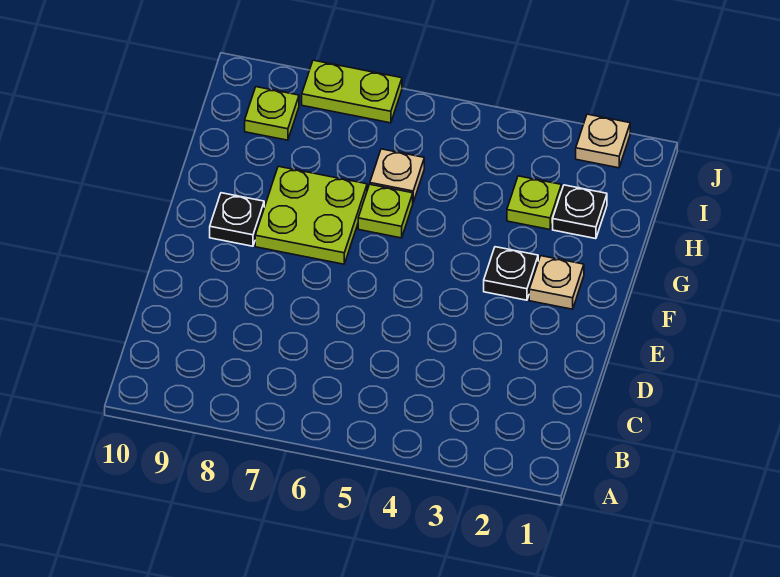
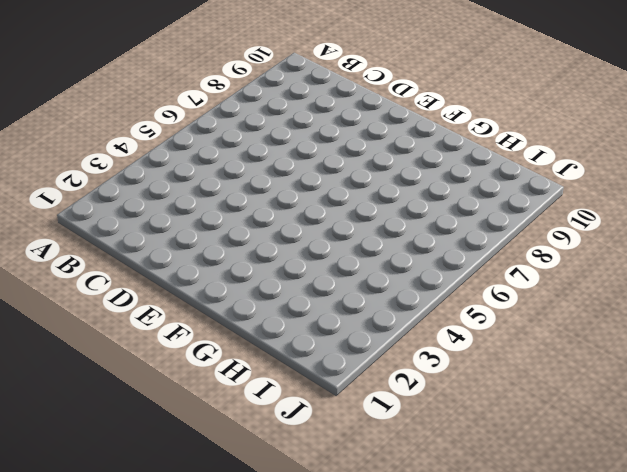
none -> tan plate F2 level 1
none -> black plate F3 level 1

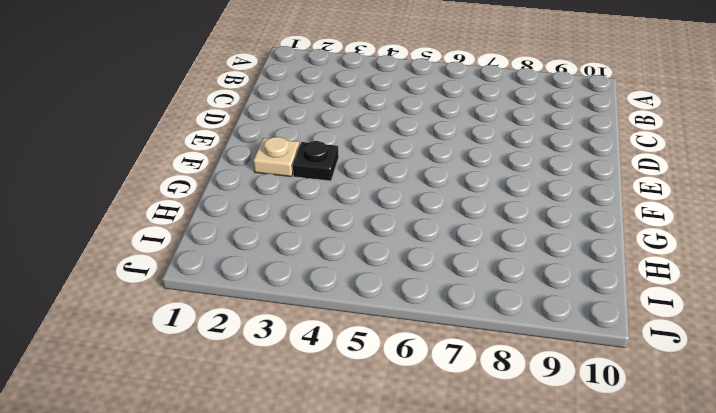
none -> lime plate F7:G8 level 1
none -> black plate F9 level 1

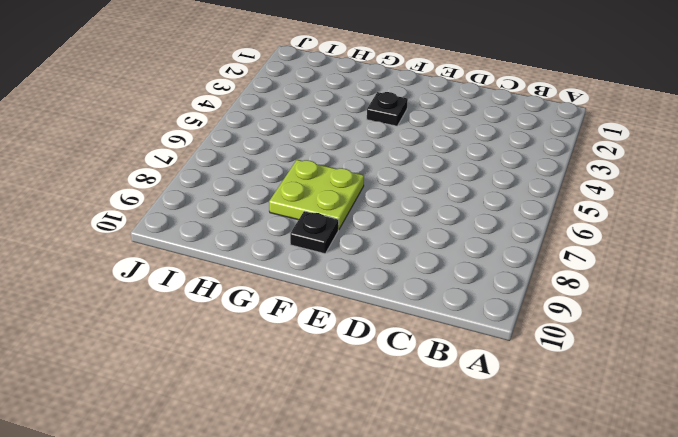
none -> tan plate F2 level 1
none -> lime plate G6 level 1

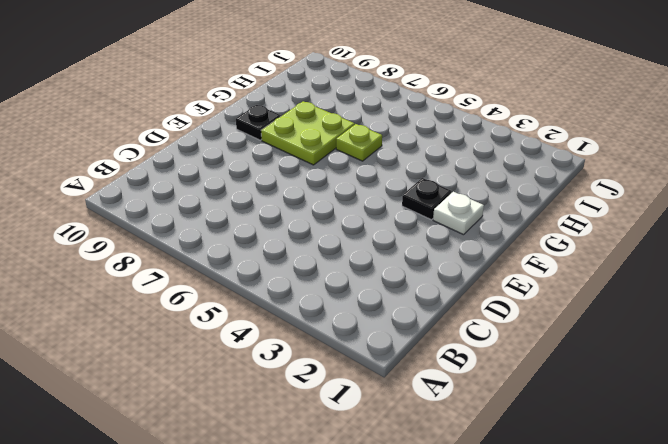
white plate F2 level 1 -> tan plate F2 level 1
none -> black plate H2 level 1
none -> lime plate H3 level 1

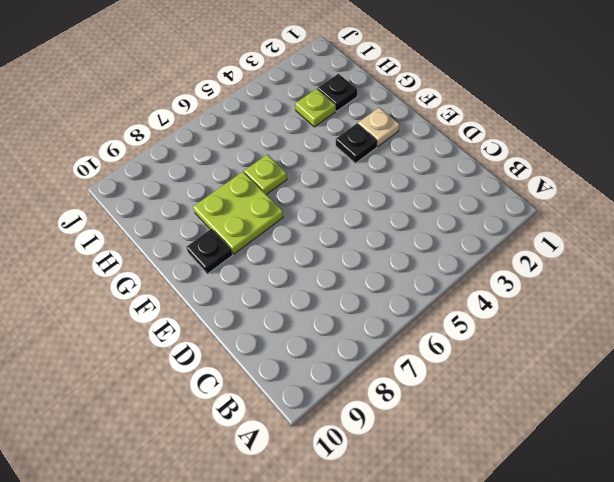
none -> tan plate H6 level 1
none -> lime plate I9 level 1

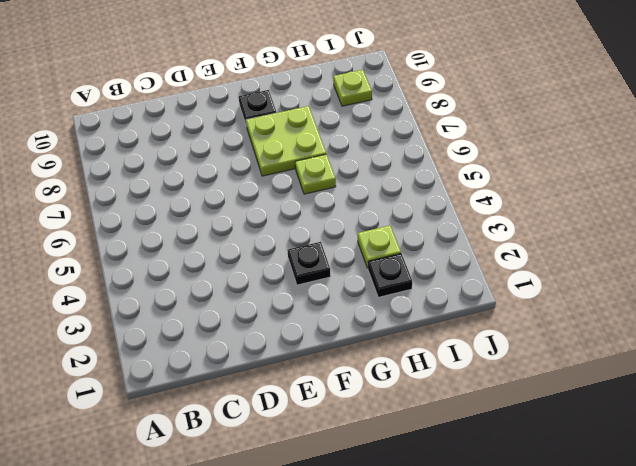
none -> tan plate F2 level 1
none -> tan plate H6 level 1

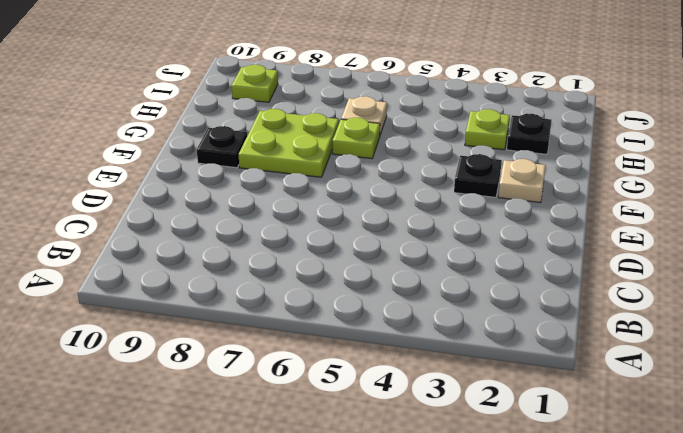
none -> tan plate J2 level 1
none -> lime plate J7:J8 level 1

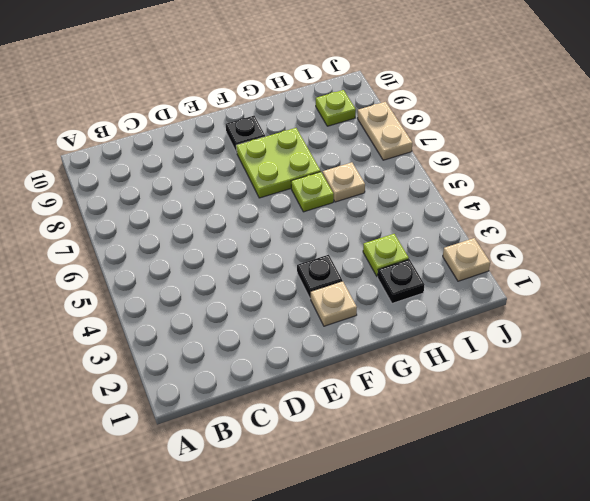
tan plate J7:J8 level 1 -> lime plate J7:J8 level 1

